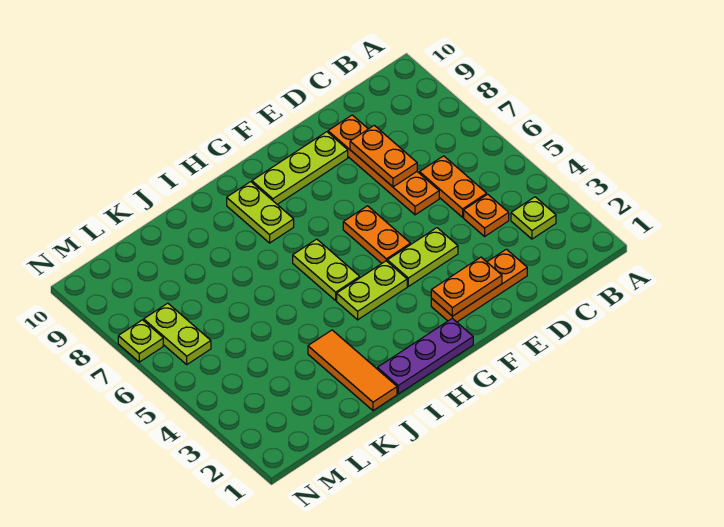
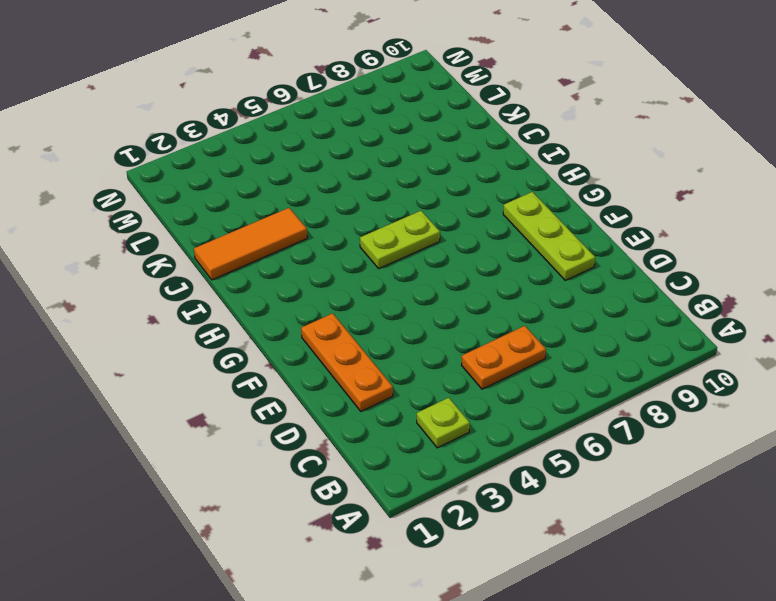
none -> orange plate C4 level 1
none -> orange plate D6:D9 level 1
none -> lime plate E4:F4 level 1

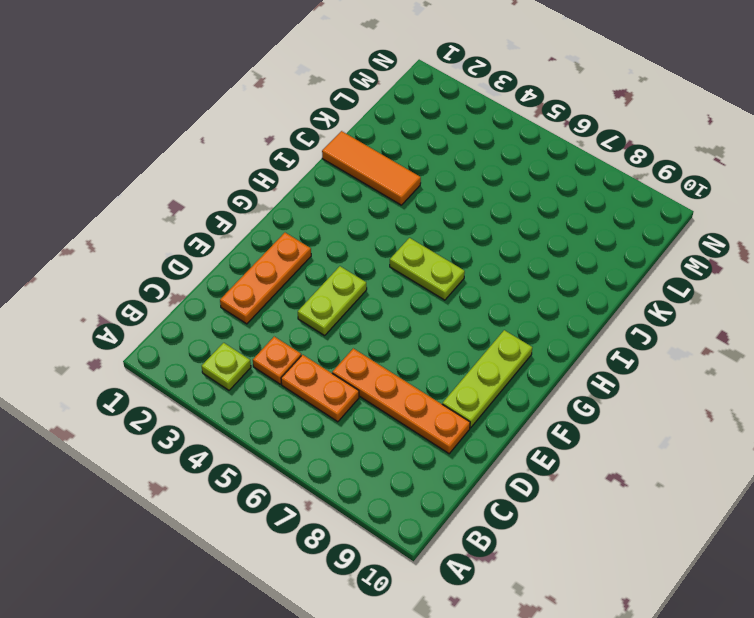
none -> orange plate F5:F6 level 1
none -> purple plate G1:I1 level 1
none -> lime plate G4:H4 level 1

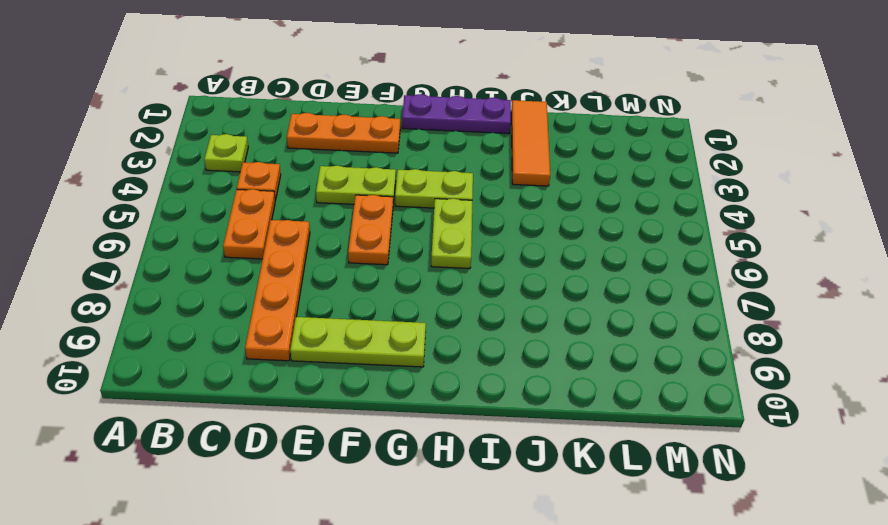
none -> lime plate H8:H9 level 1
none -> lime plate M6:M7 level 1
none -> lime plate N7 level 1

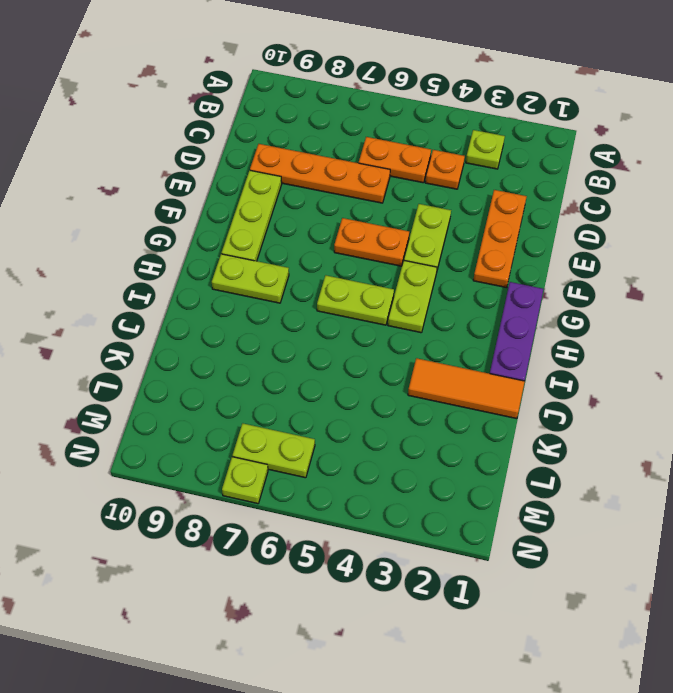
none -> orange plate D7:D8 level 2
none -> orange plate E2:F2 level 2

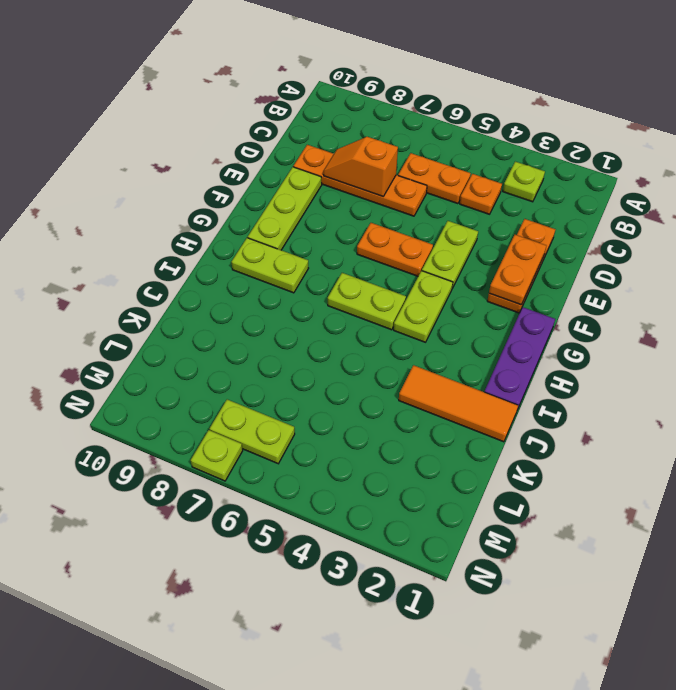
orange slope D7:D8 level 2 top 7 -> orange plate D7:D8 level 2

